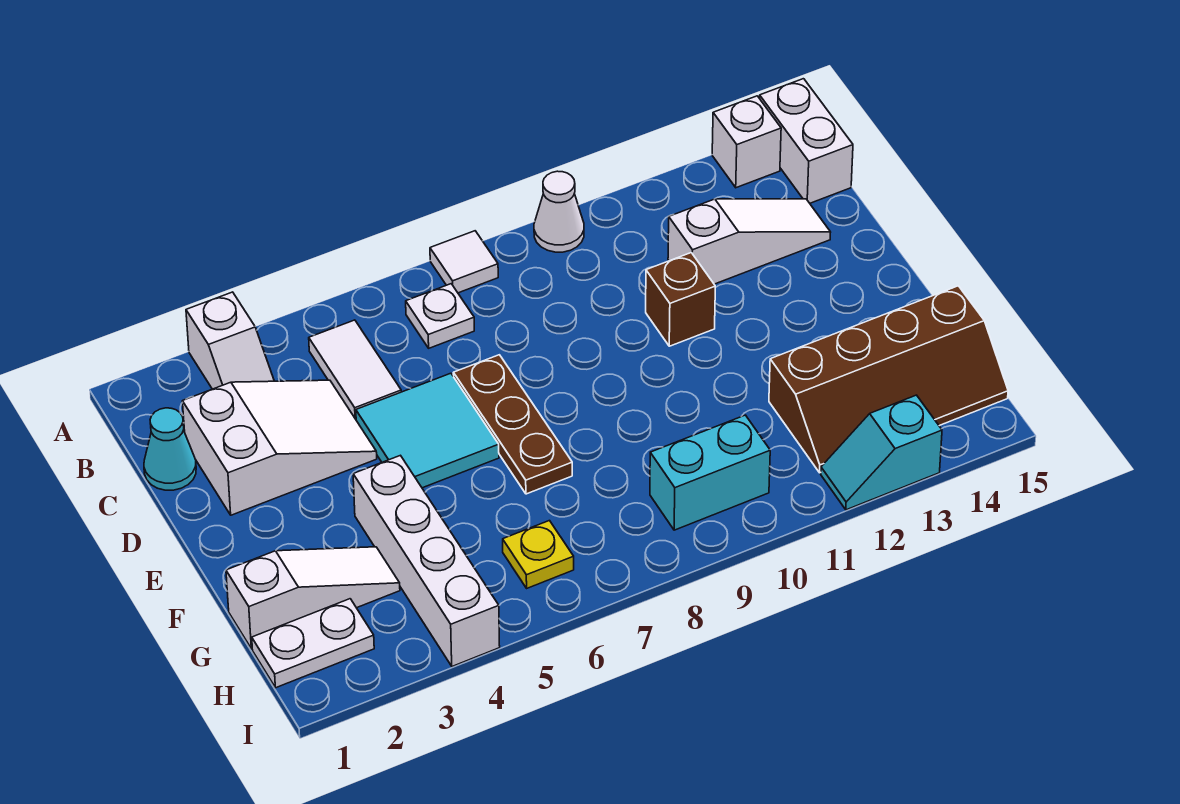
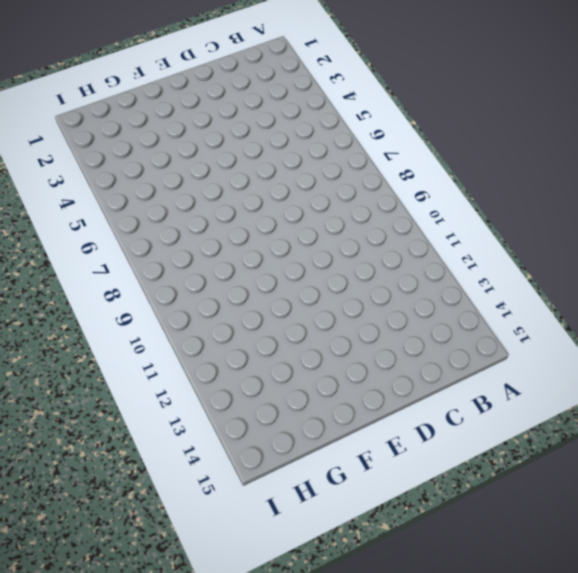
none -> white slope A3:B3 level 1 top A
none -> white tile A8 level 1
none -> white cone A10 level 1

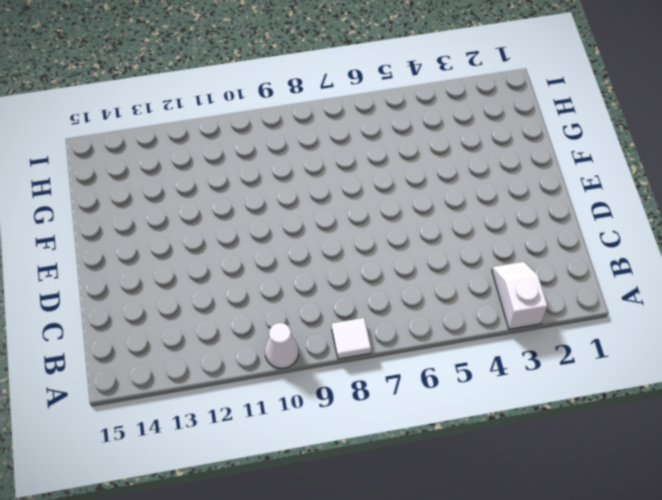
none -> white brick A14 level 1
none -> white brick A15:B15 level 1
none -> white tile B5:C5 level 1

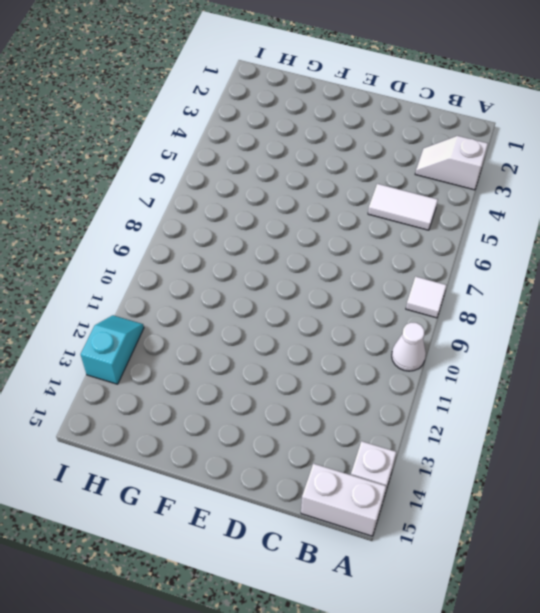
none -> white plate B7 level 1
none -> cyan cone C1 level 1
none -> white slope C2:D4 level 1 top 2

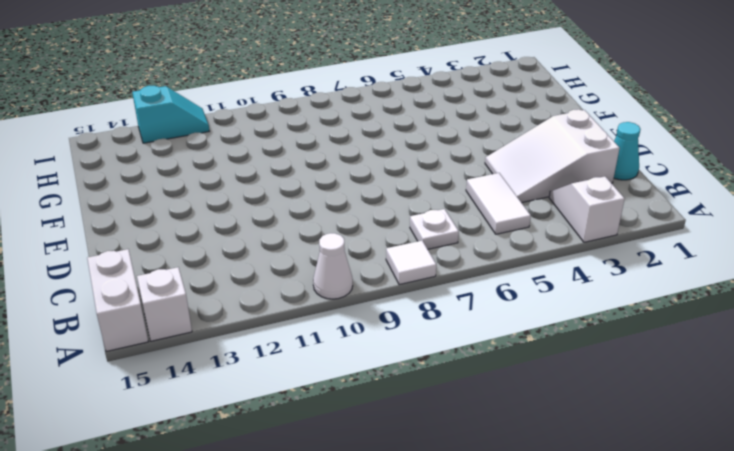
none -> white slope C12:C14 level 1 top 12
none -> cyan tile D5:E6 level 1
none -> brown plate D7:F7 level 1

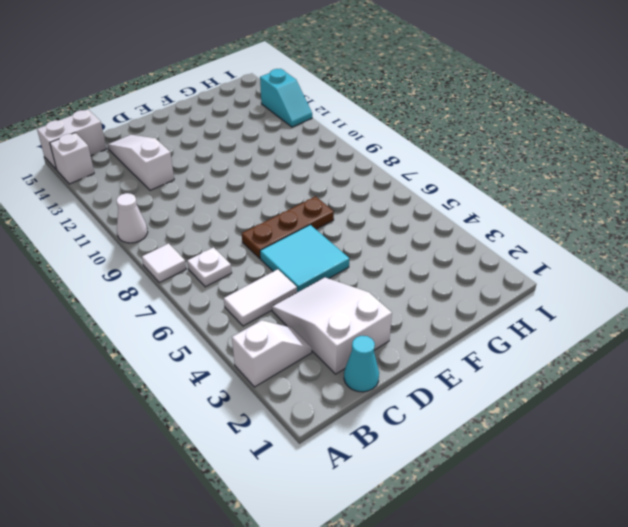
none -> brown brick D11 level 1
none -> white brick F4:I4 level 1
none -> white slope G1:G3 level 1 top 1

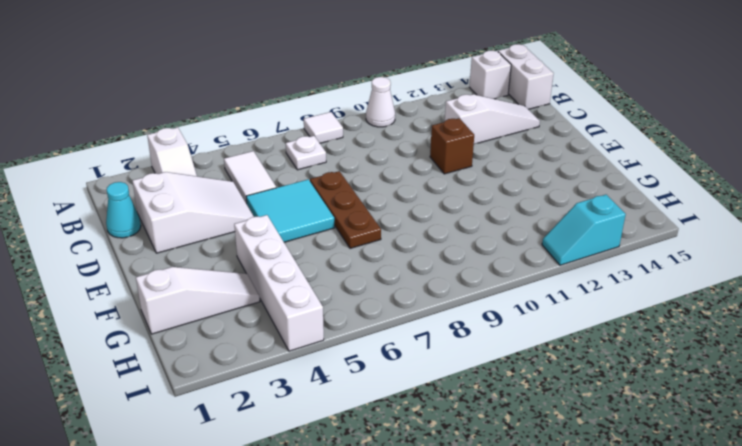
none -> brown slope G12:H15 level 1 top G
none -> white plate H1:H2 level 1
none -> yellow plate H6 level 1

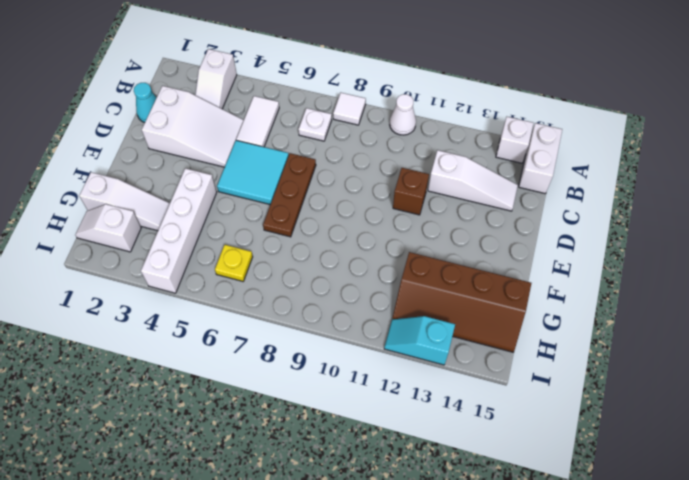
white slope H1:H2 level 1 top 2 -> white plate H1:H2 level 1
none -> cyan brick H9:H10 level 1

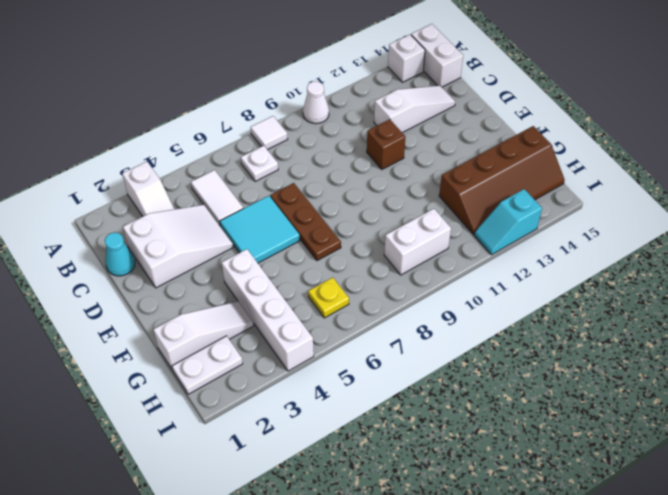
white brick H9:H10 level 1 -> cyan brick H9:H10 level 1

